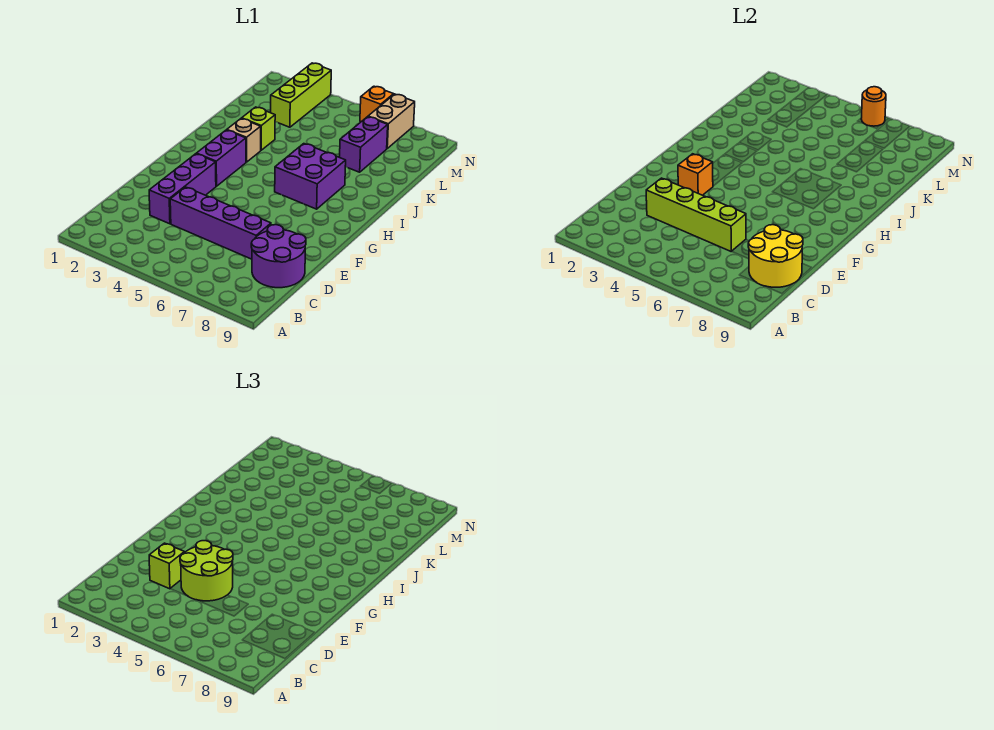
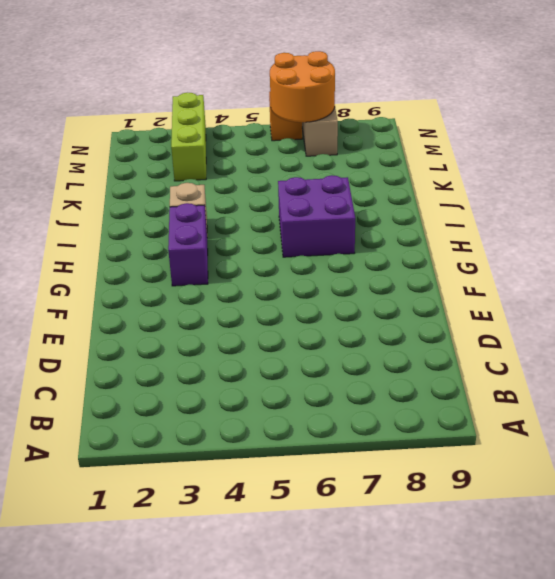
orange round brick M6:N7 level 2 -> orange round brick N6 level 2
none -> purple round brick C8:D9 level 1
none -> purple brick D3:F3 level 1
none -> purple brick D4:D7 level 1

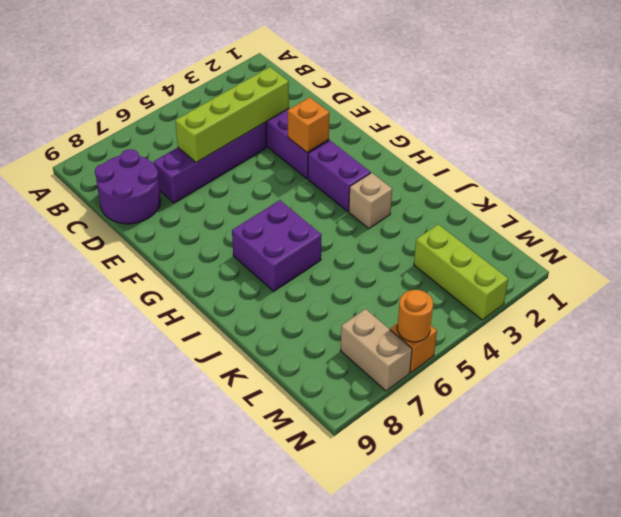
none -> lime brick J3 level 1
none -> purple brick K7:L7 level 1
none -> yellow round brick C8:D9 level 2

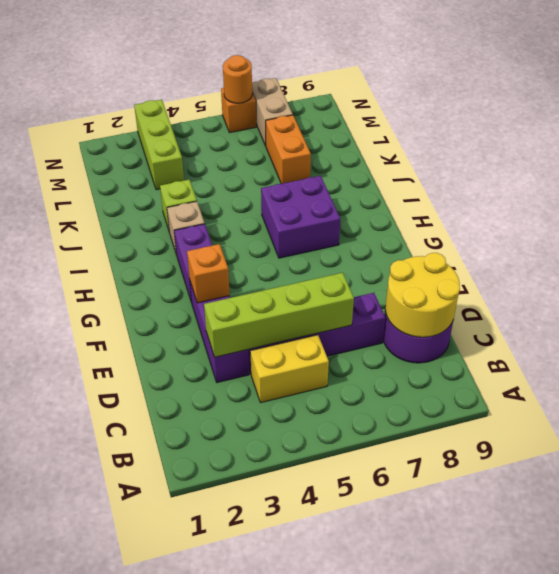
yellow brick C4:C5 level 1 -> none
orange brick K7:L7 level 1 -> purple brick K7:L7 level 1
none -> lime brick D3 level 3
none -> lime round brick D4:E5 level 3

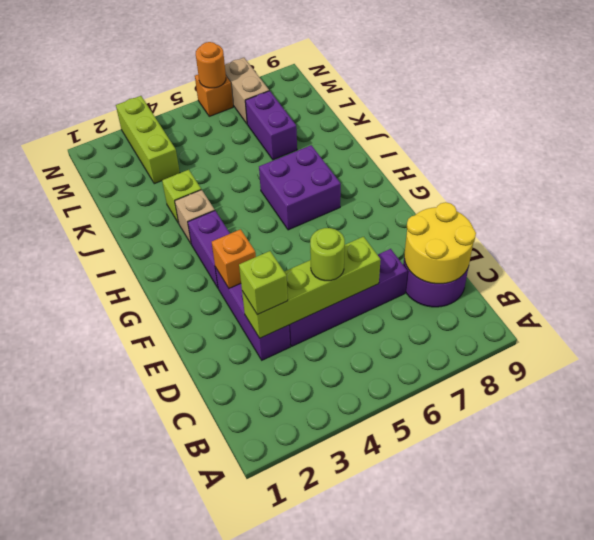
lime round brick D5 level 3 -> lime round brick D4:E5 level 3

